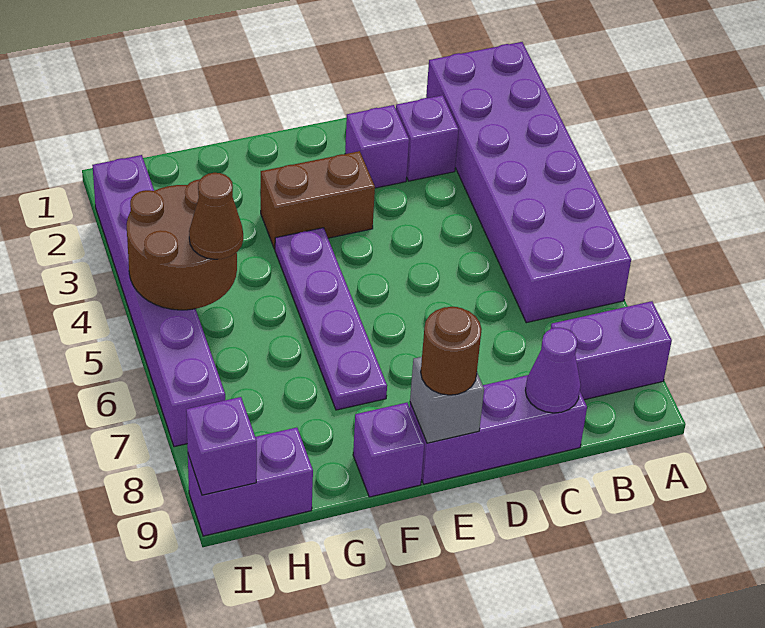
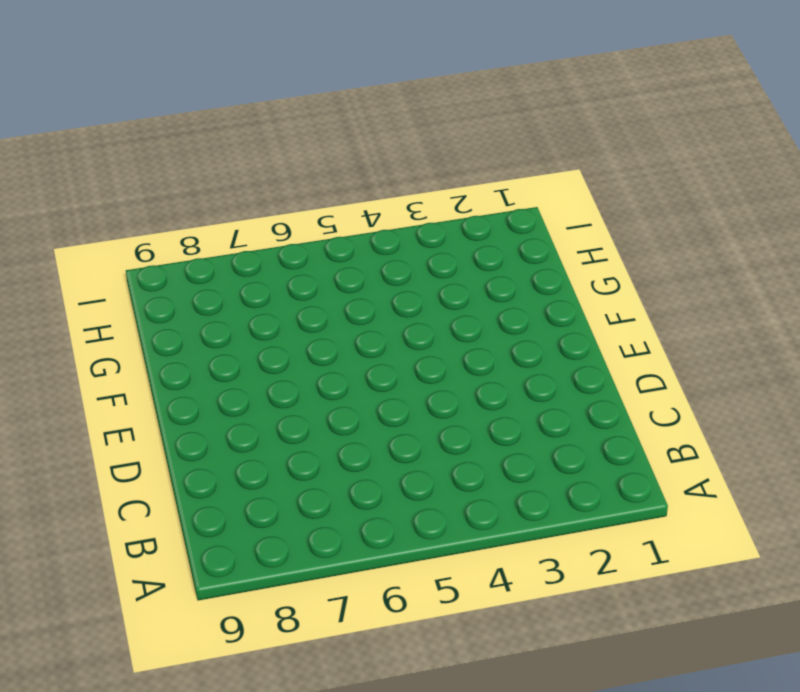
none -> purple brick A1:B6 level 1
none -> purple brick A8:B8 level 1
none -> purple brick C2 level 1

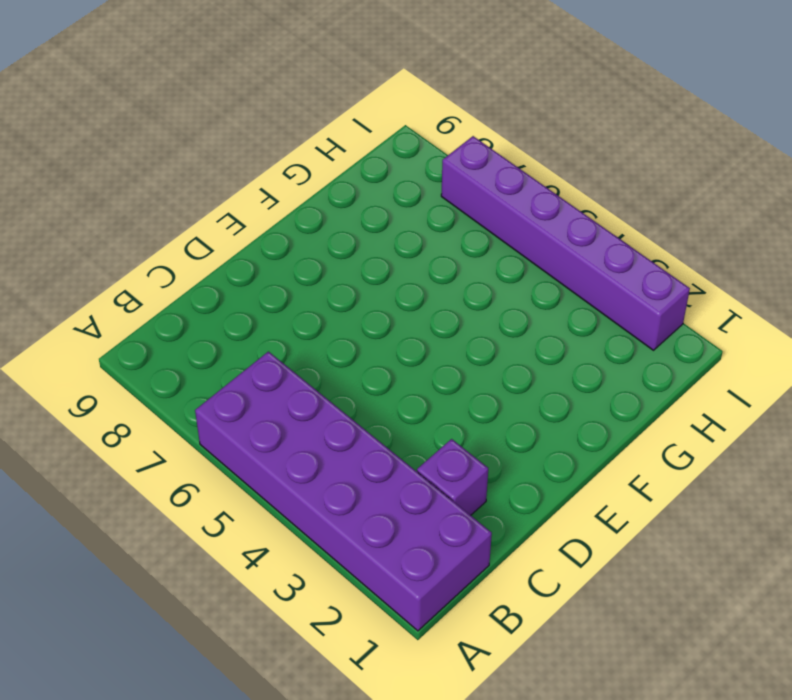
none -> purple brick A8:B8 level 1
none -> purple brick C9:E9 level 1
none -> purple brick D2 level 1

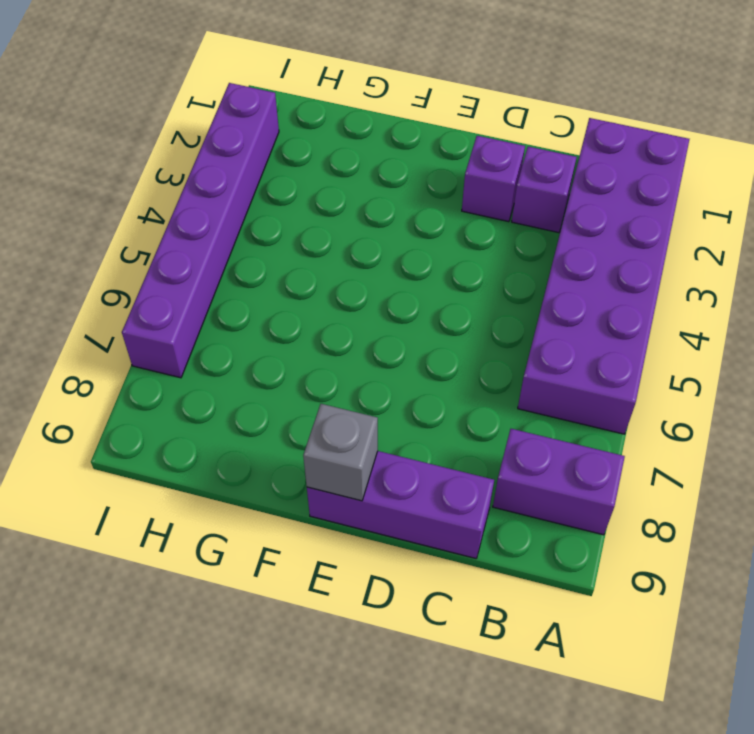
none -> brown brick E3:F3 level 1
none -> purple plate F4:F7 level 1
none -> purple brick F9 level 1

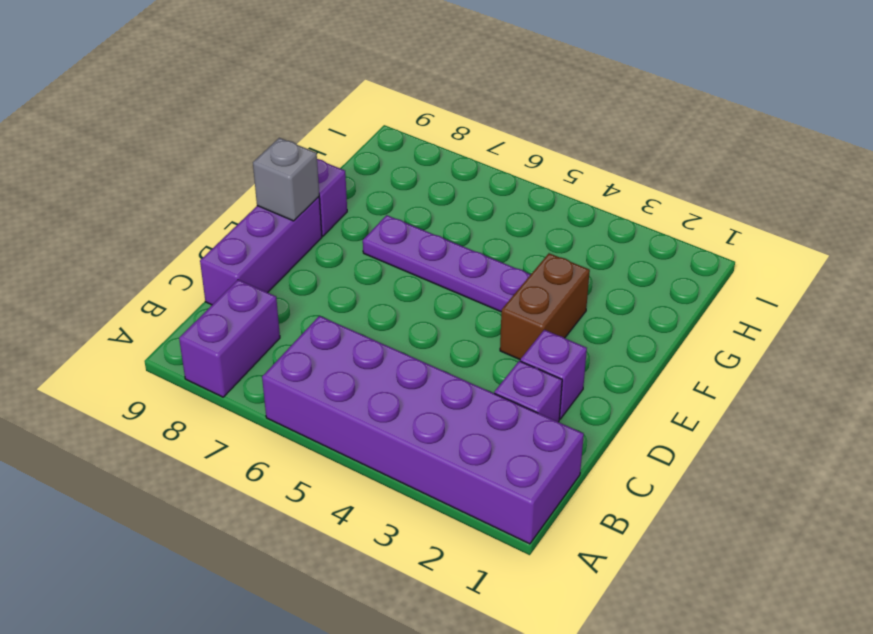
none -> purple brick H9:I9 level 1
none -> purple brick I2:I7 level 1
none -> purple cone C9 level 2

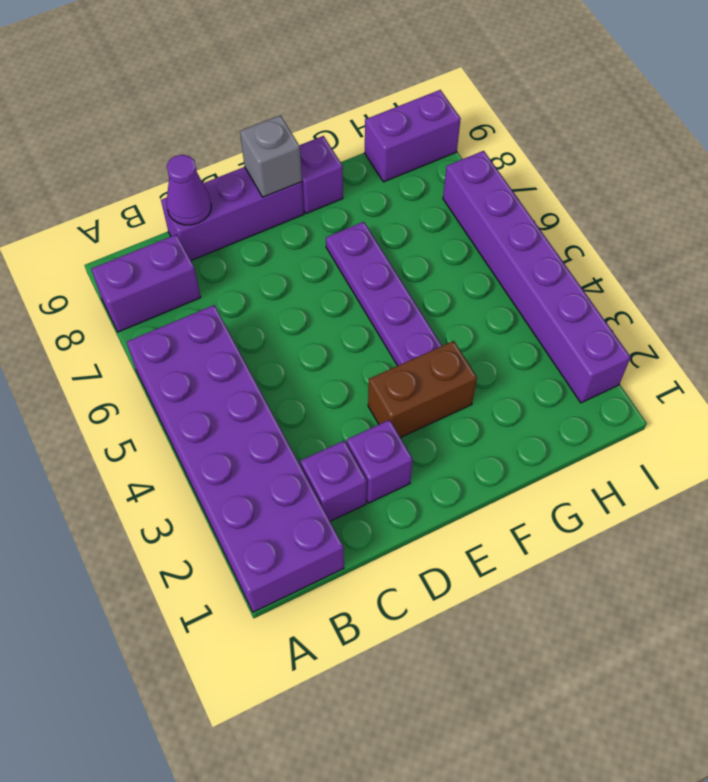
none -> brown round brick H4:I5 level 2
none -> purple brick I9 level 2
none -> brown round brick E9 level 3

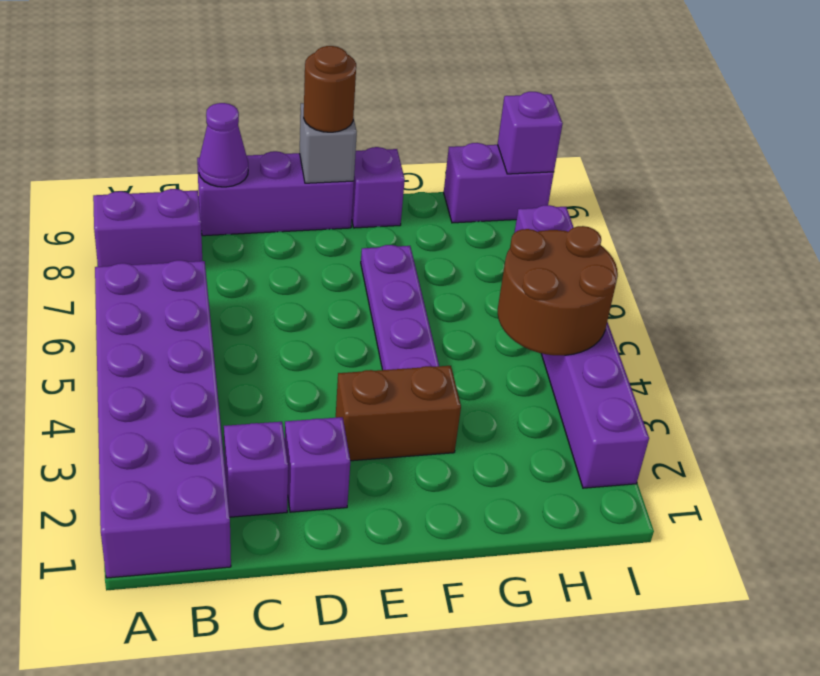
none -> brown cone H5 level 3

